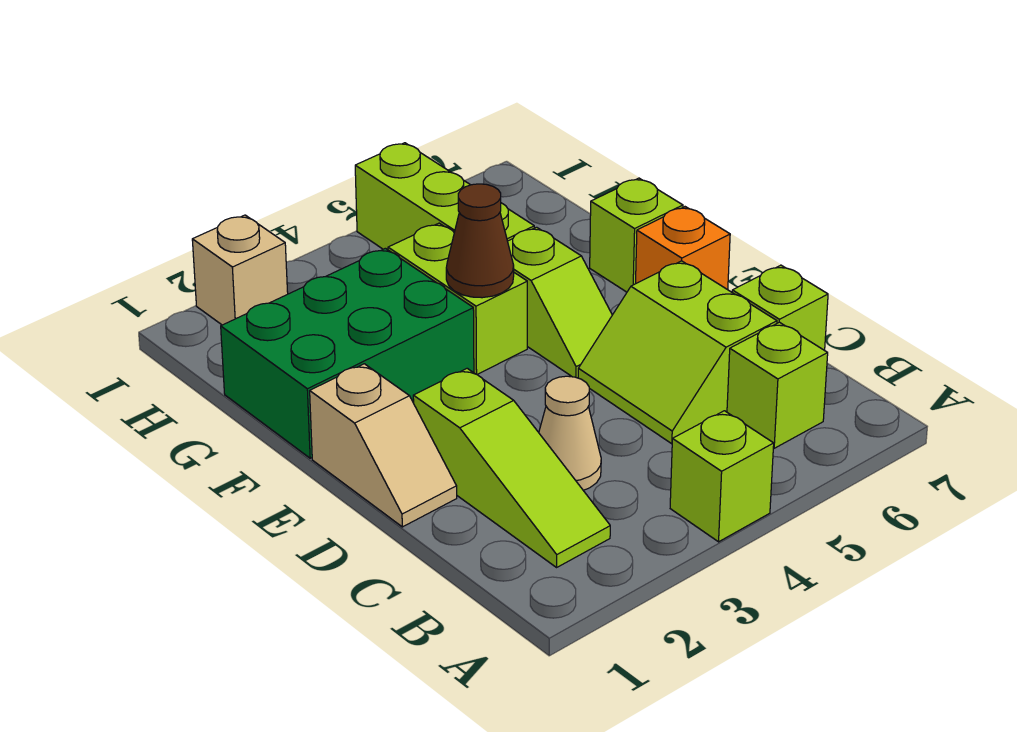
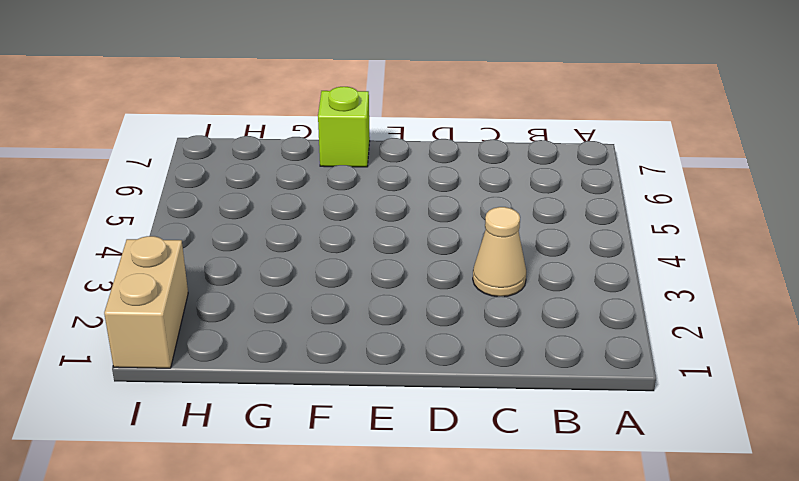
tan brick I1:I2 level 1 -> tan brick I2 level 1
none -> lime brick A4 level 1
none -> lime slope B2:D2 level 1 top D
none -> lime brick B6 level 1

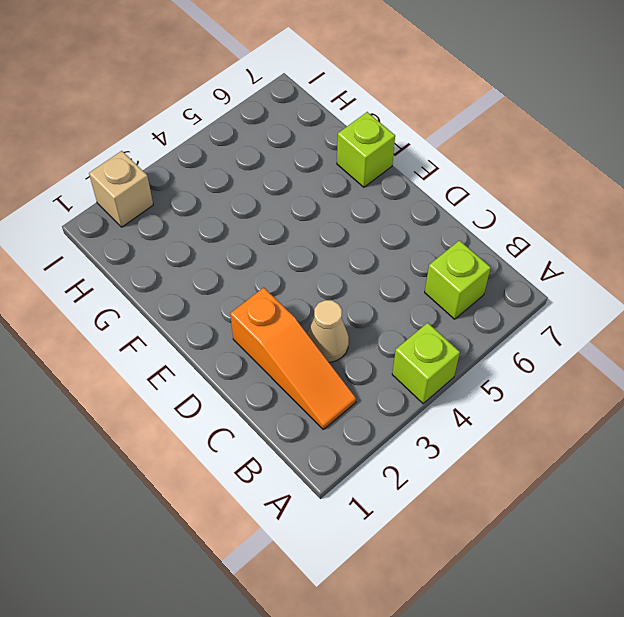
orange slope B2:D2 level 1 top D -> lime slope B2:D2 level 1 top D
none -> lime slope C5:D6 level 1 top 6
none -> lime brick C7 level 1
none -> tan slope D1:E1 level 1 top E

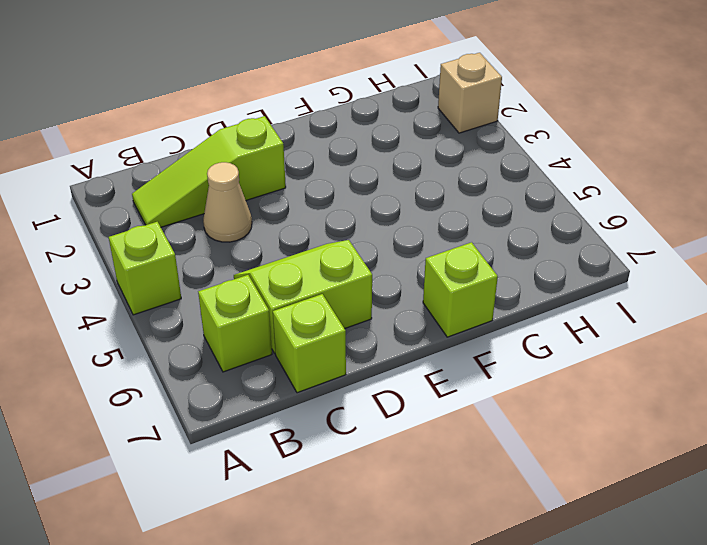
none -> tan slope D1:E1 level 1 top E
none -> lime slope E5:F5 level 1 top F
none -> orange brick E7 level 1

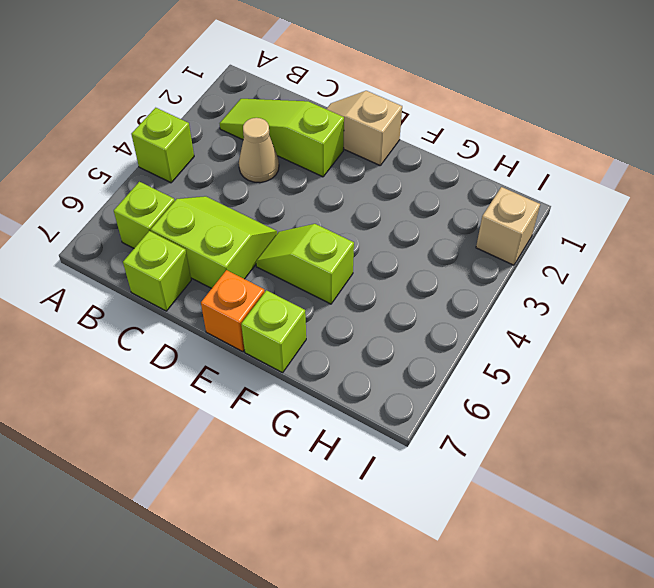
none -> green brick F1:G3 level 1
none -> lime brick F4:G4 level 1
none -> lime brick G5:I5 level 1

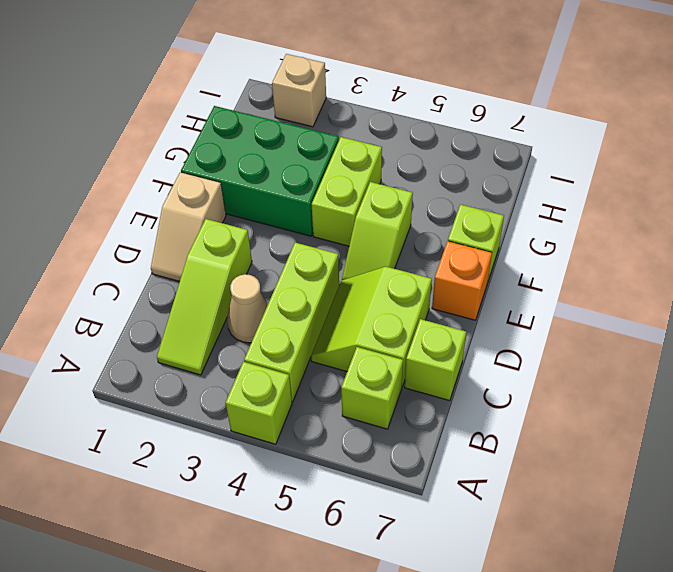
lime brick B4:D4 level 1 -> lime brick G5:I5 level 1
none -> brown cone F4 level 2

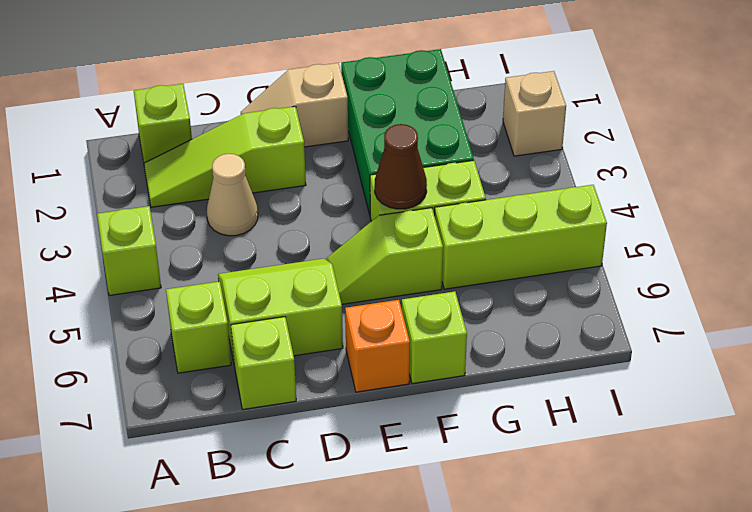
lime brick B1 level 1 -> none

